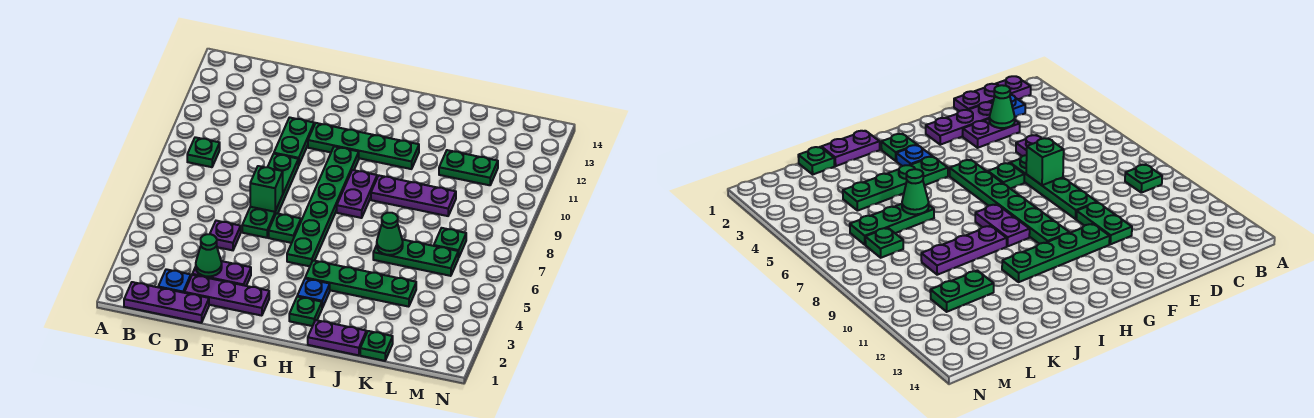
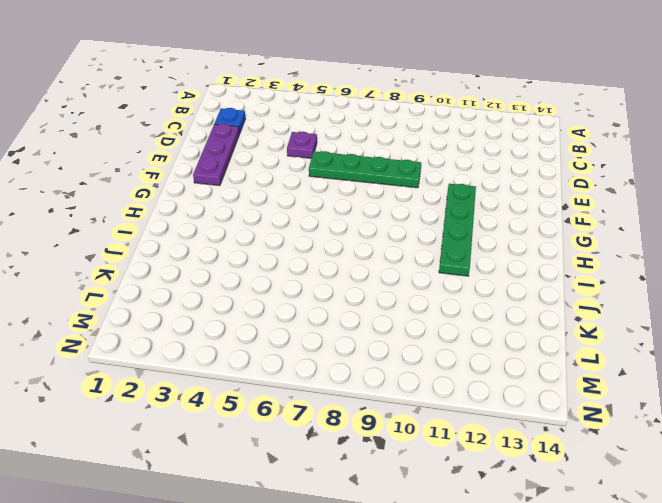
none -> purple plate B1:D1 level 1
none -> green plate B9 level 1
none -> purple plate D3:E3 level 1

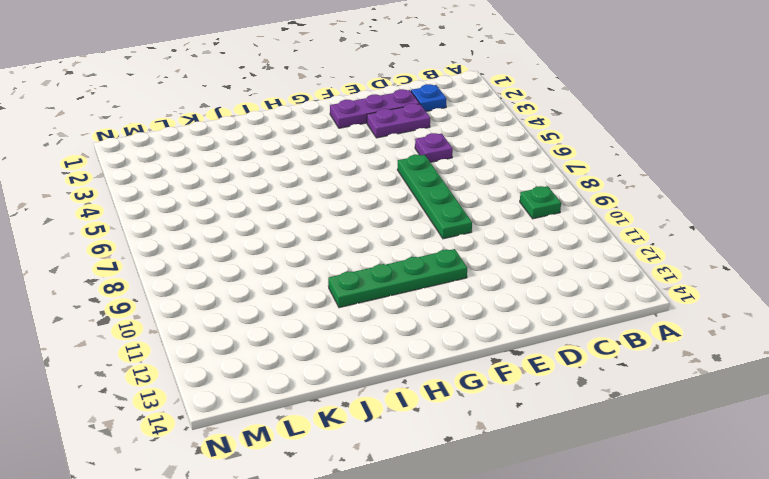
none -> purple plate B1:D1 level 1
none -> green plate E10:E11 level 1
none -> green plate F6 level 1

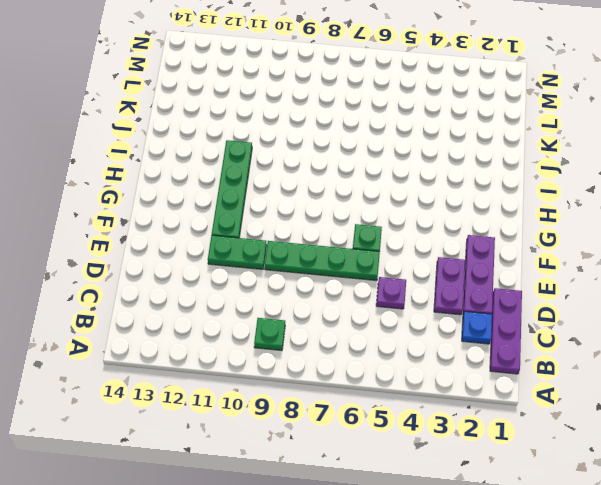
none -> green plate G5:G10 level 1
none -> green plate H2 level 1
none -> blue plate H3 level 1

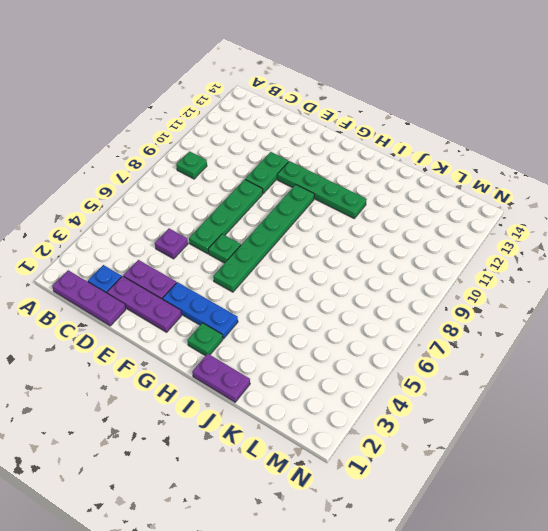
blue plate F3:H3 level 1 -> blue plate H3 level 1
none -> green plate H4:K4 level 1
none -> purple plate H8:H9 level 1
none -> purple plate I9:K9 level 1

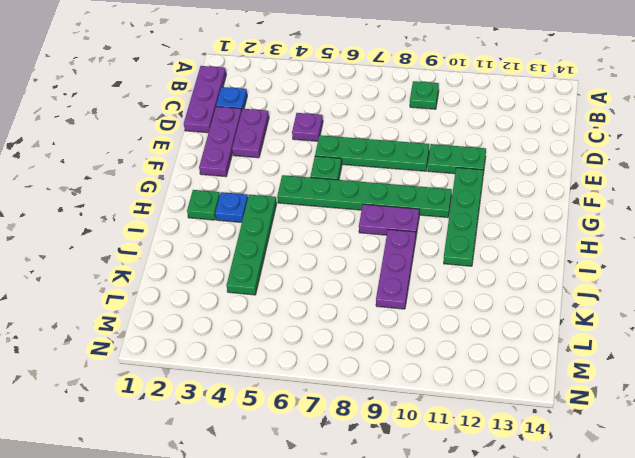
none -> purple plate I1:J1 level 1
none -> green plate J6:L6 level 1
none -> green plate K1 level 1

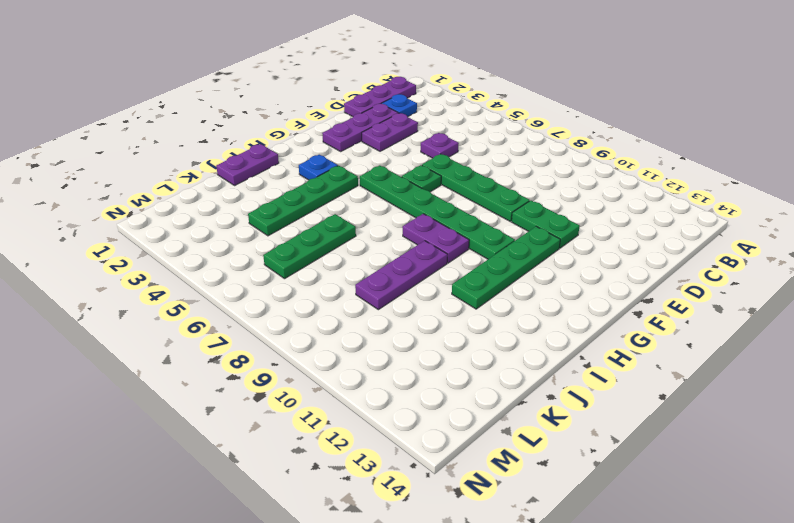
none -> green plate B9 level 1
none -> green plate H2 level 1
none -> green plate K1 level 1

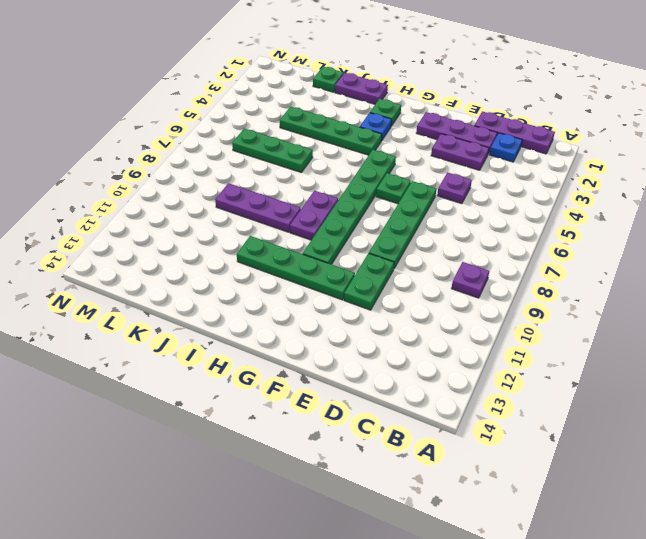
purple plate B9 level 1 -> green plate B9 level 1
none -> green plate K11:L11 level 1
none -> green plate L7 level 1
none -> green cone D3 level 2

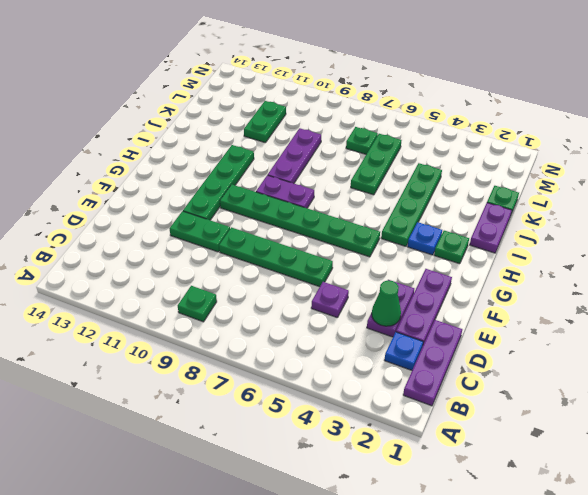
none -> green plate F6 level 1
none -> green brick E7 level 2
none -> green cone J6 level 2

